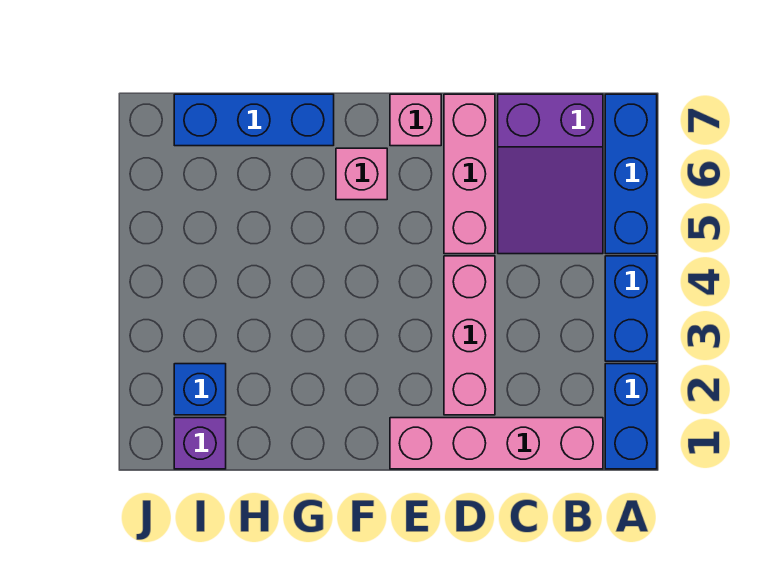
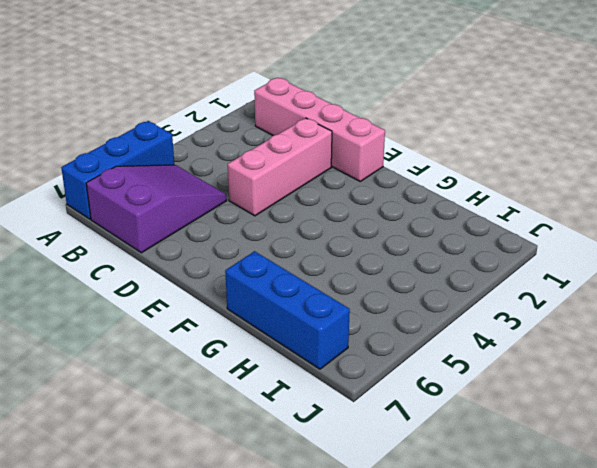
none -> blue brick A1:A2 level 1
none -> blue brick A3:A4 level 1
none -> pink brick D5:D7 level 1

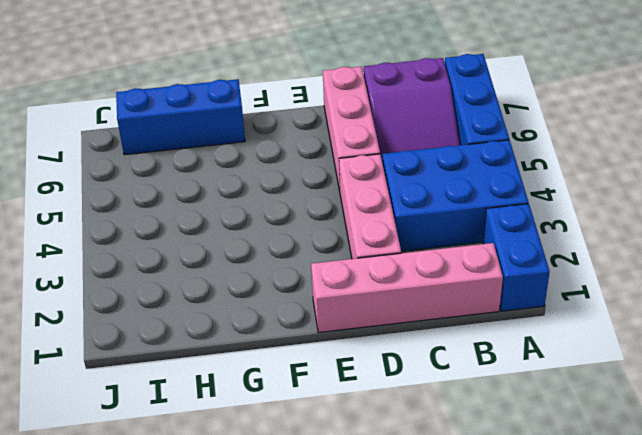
blue brick A3:C4 level 1 -> blue brick A3:A4 level 1
none -> pink brick E7 level 1
none -> pink brick F6 level 1
none -> purple brick I1 level 1

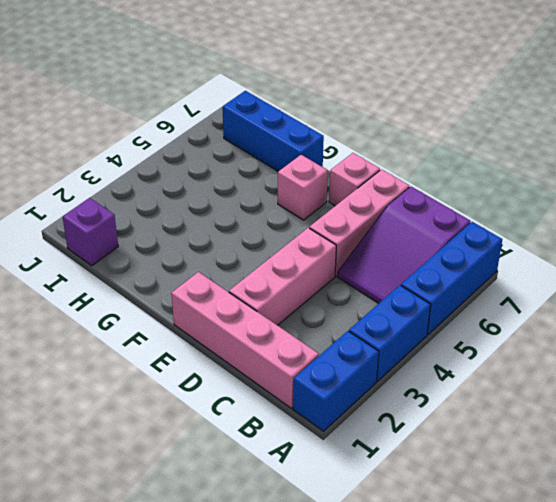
none -> blue brick I2 level 1

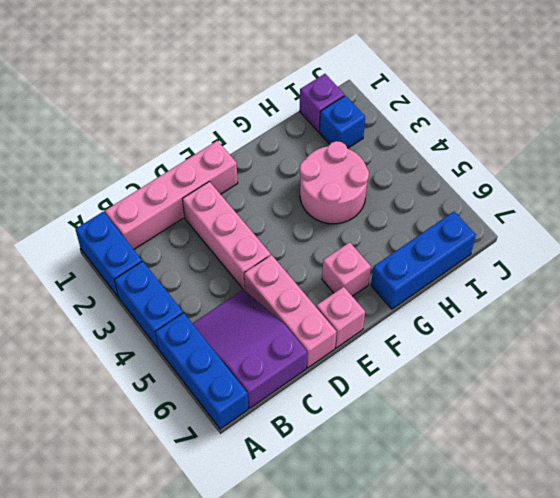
pink round brick G3:H4 level 1 -> none

